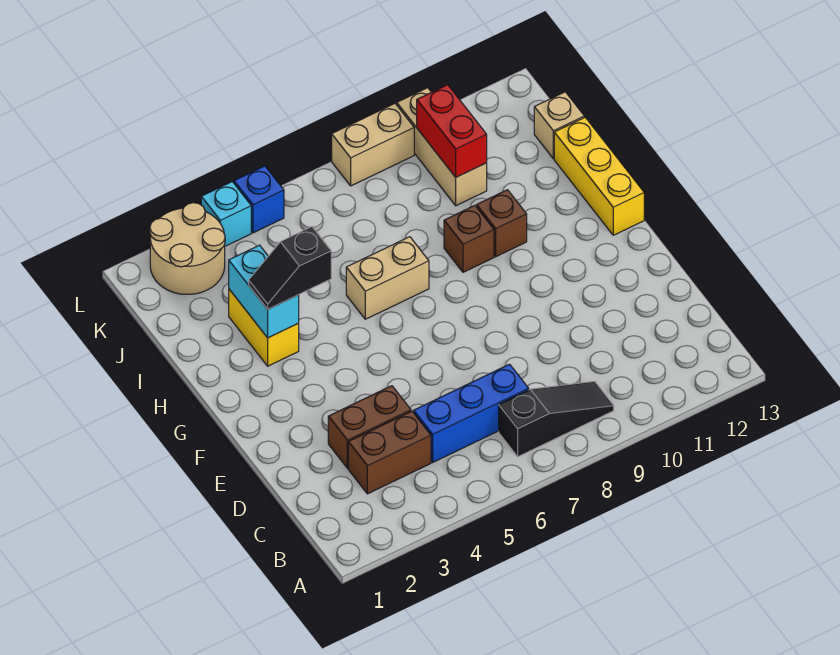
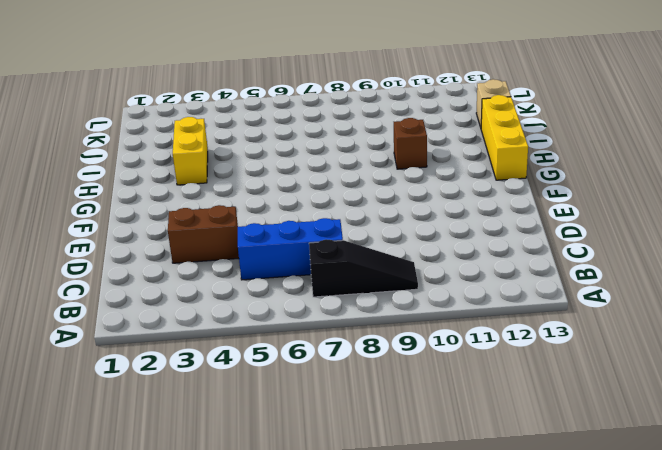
none -> brown brick C3:C4 level 1
none -> tan brick H6:H7 level 1
none -> brown brick H9 level 1

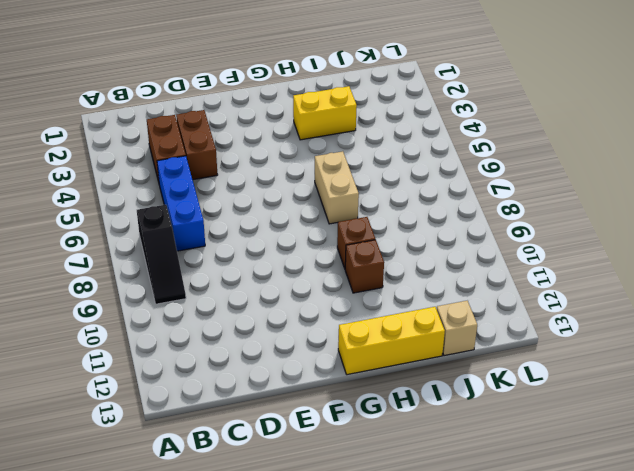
none -> tan brick J10:L10 level 1
none -> tan round brick K2:L3 level 1
none -> cyan brick L4 level 1

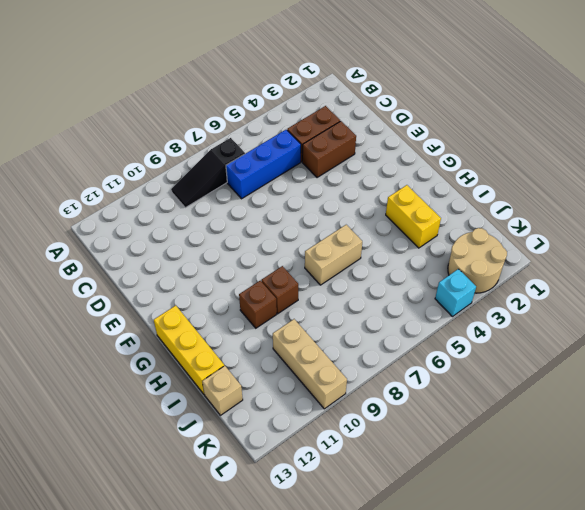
none -> blue brick L5 level 1
none -> tan brick L8:L9 level 1
none -> cyan brick H3:I3 level 2

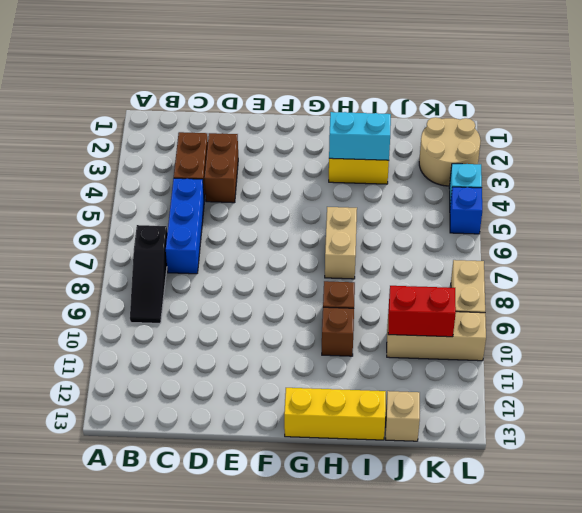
none -> black slope H3:H4 level 3 top 4

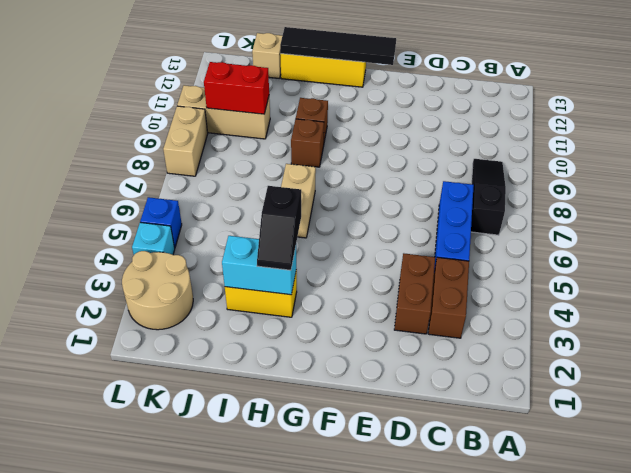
black tile F13:I13 level 2 -> none

